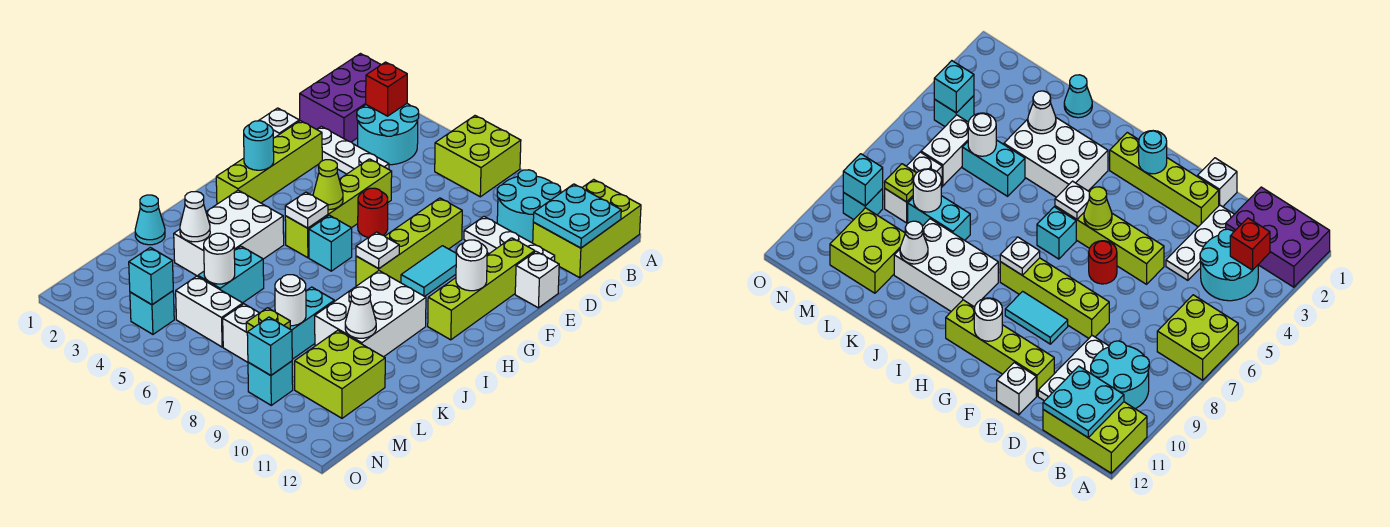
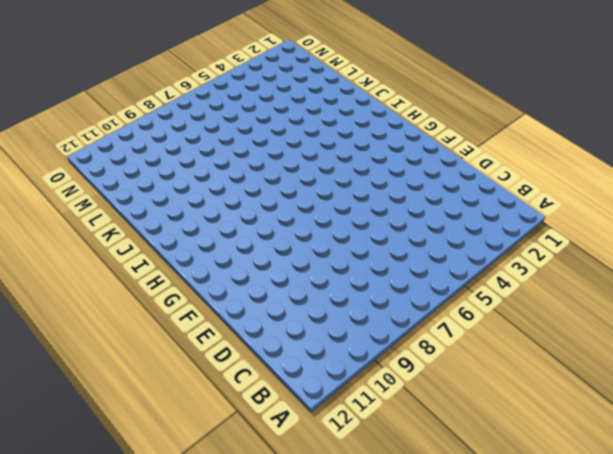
none -> purple brick A1:C2 level 1
none -> lime brick A6:B7 level 1
none -> lime brick A11:C12 level 1
none -> cyan round brick B3:C4 level 1

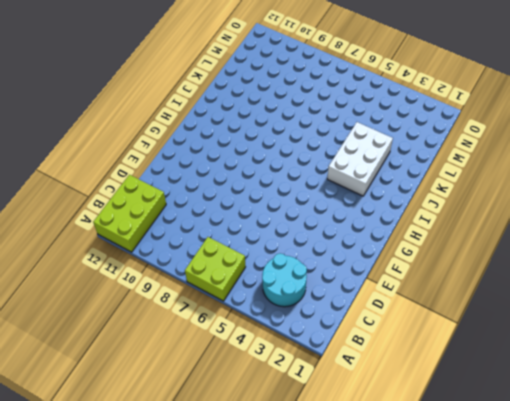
none -> purple brick A1:C2 level 1
none -> cyan round brick B9:C10 level 1
none -> white plate D2:D4 level 1
none -> white plate D9:D11 level 1

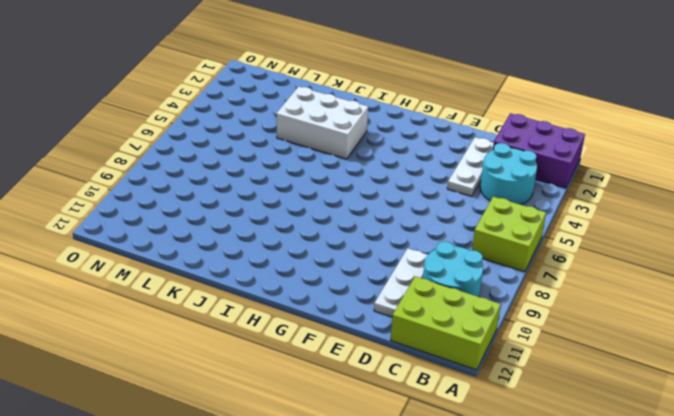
none -> white brick E1 level 1
none -> lime brick E2:H2 level 1
none -> lime brick E5:H5 level 1
none -> lime brick E8:H8 level 1

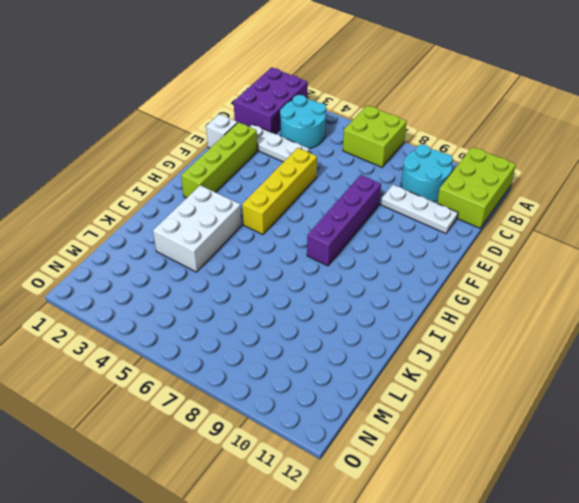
yellow brick E5:H5 level 1 -> lime brick E5:H5 level 1
purple brick E8:H8 level 1 -> lime brick E8:H8 level 1
none -> lime brick E11:H11 level 1
none -> white brick E12 level 1
none -> red round brick F6 level 1
none -> cyan tile F9:G9 level 1

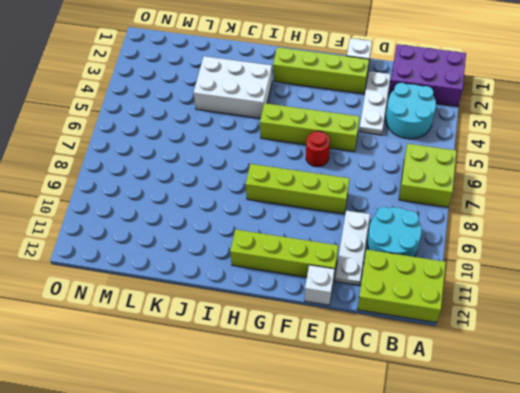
none -> cyan tile F9:G9 level 1
none -> cyan brick H6 level 1
none -> white brick I9:K10 level 1
none -> cyan cone K1 level 1

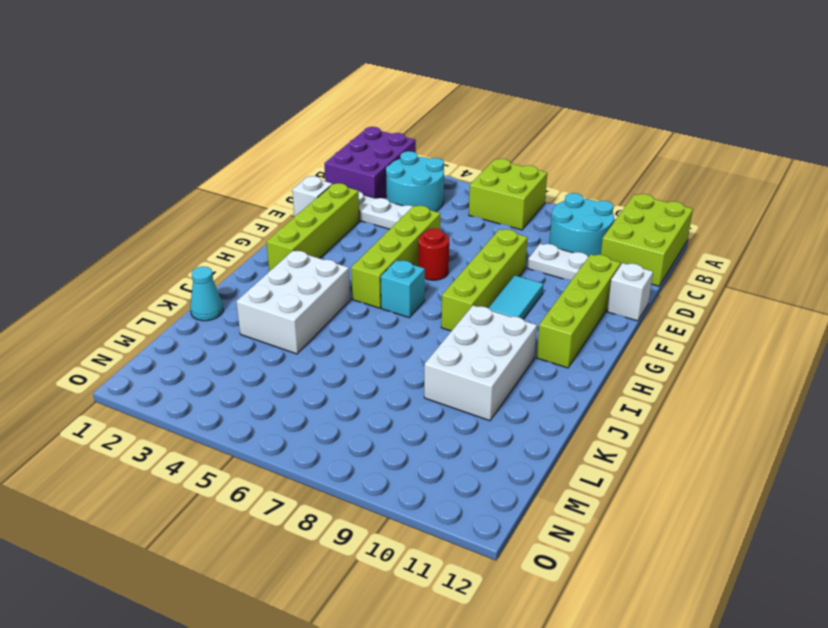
none -> cyan brick K5:L5 level 1
none -> cyan brick K8:L8 level 1
none -> lime brick L10:M11 level 1
none -> white brick M5:M6 level 1

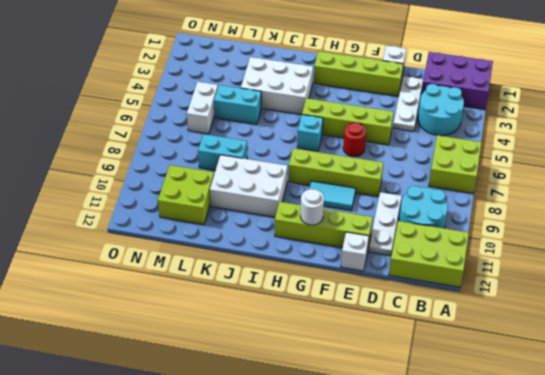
none -> cyan cone K1 level 1
none -> white brick M7:M8 level 1
none -> cyan brick N4 level 1
none -> cyan brick N9 level 1

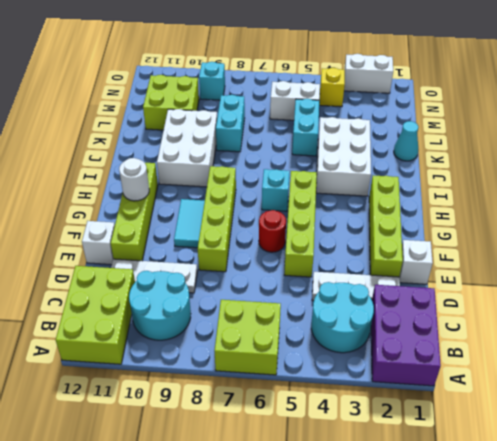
yellow brick N4 level 1 -> cyan brick N4 level 1
white brick O2:O3 level 1 -> white brick M7:M8 level 1
none -> red brick B3 level 2
none -> cyan plate B11:C12 level 2
none -> cyan round brick G2 level 2
none -> lime cone G5 level 2

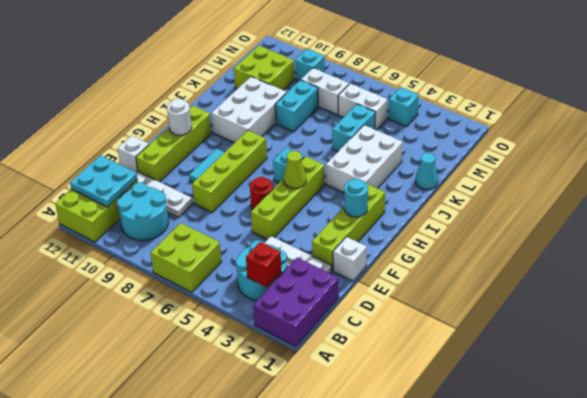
none -> white plate H5 level 2
none -> white plate H8 level 2
none -> white cone K3 level 2
none -> white cone K10 level 2

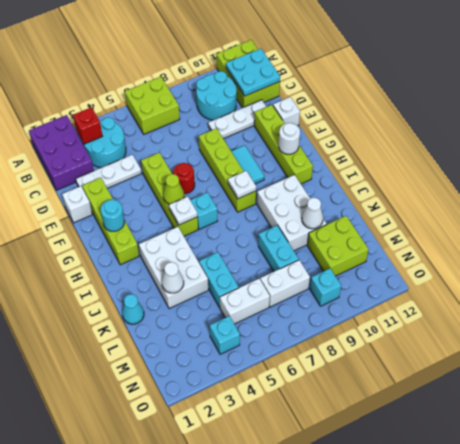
none -> white round brick L5 level 2
none -> white round brick L8 level 2
none -> lime plate M8 level 2
none -> cyan brick N4 level 2

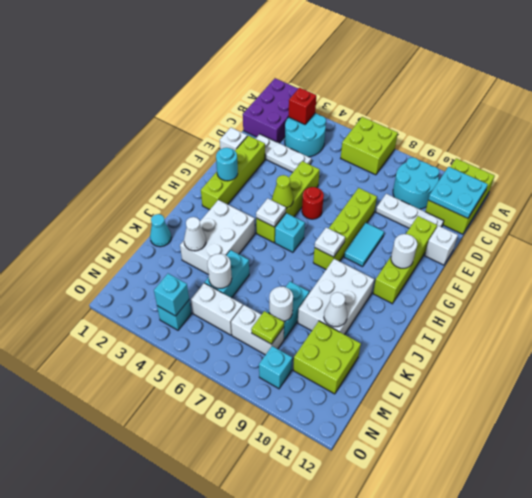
none -> cyan brick N9 level 2

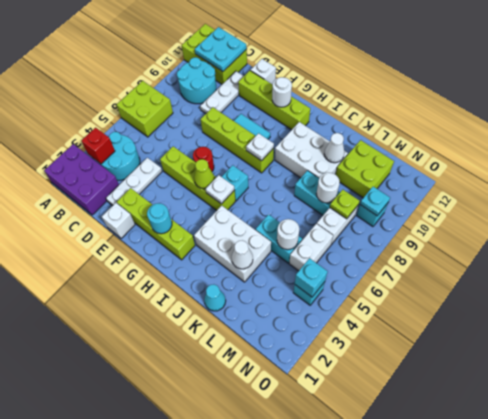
cyan plate N9 level 2 -> cyan brick N9 level 2

